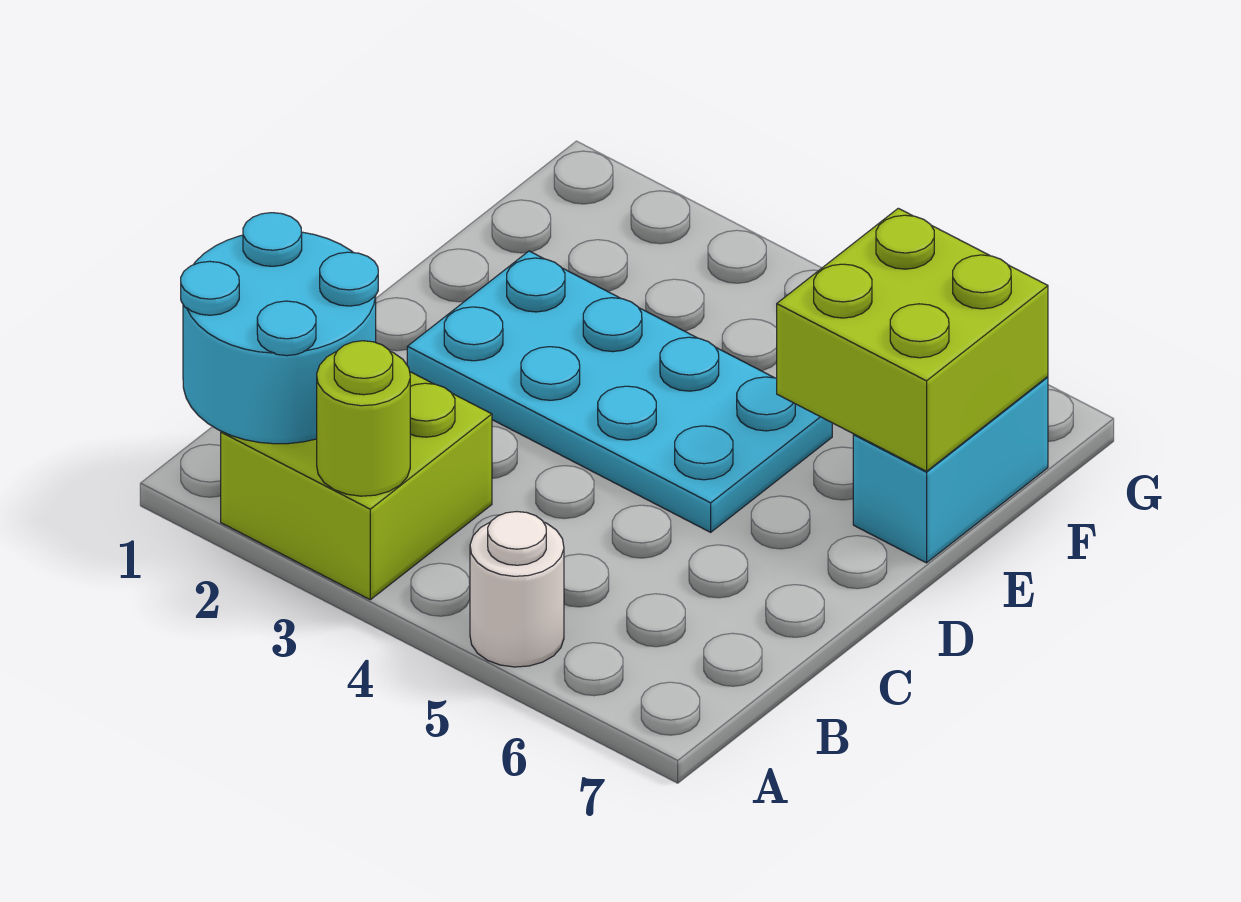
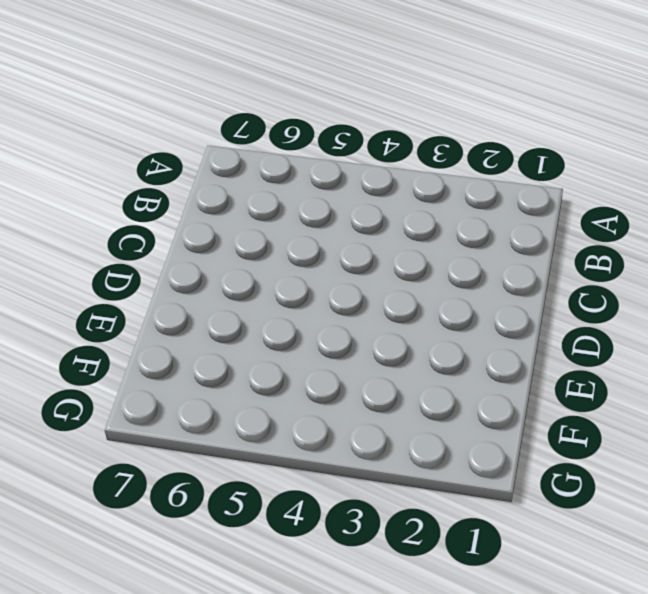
none -> lime brick A2:B3 level 1
none -> white round brick A5 level 1

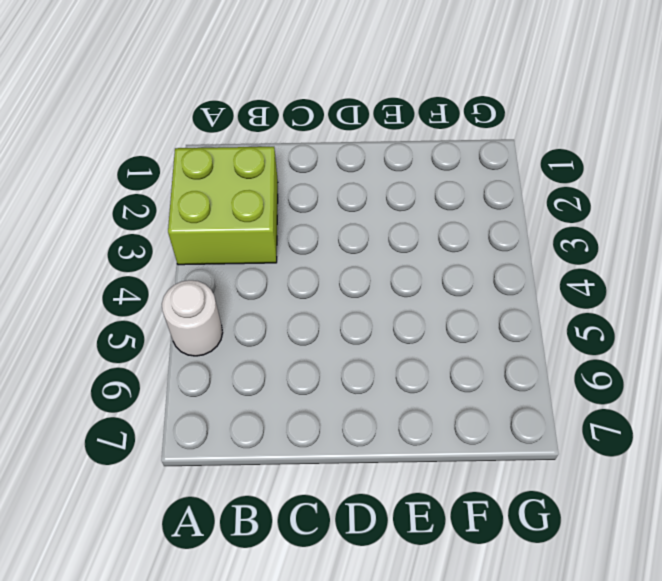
none -> cyan plate D2:E5 level 1
none -> cyan brick E7:F7 level 1

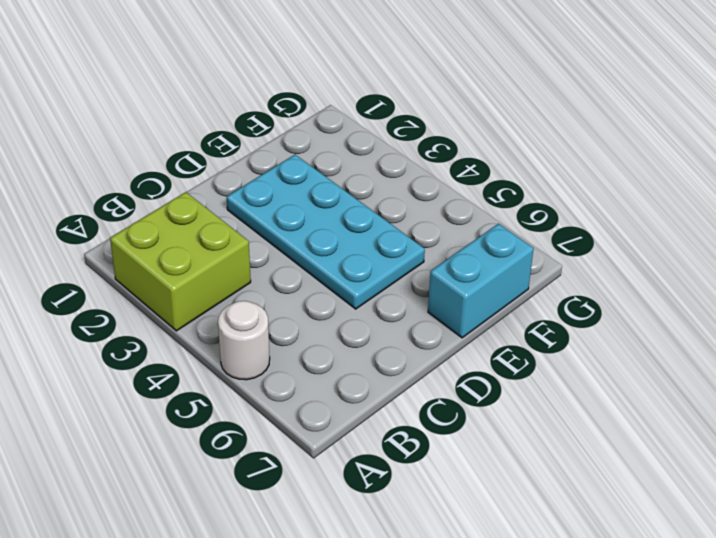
none -> cyan round brick A1:B2 level 2
none -> lime round brick A3 level 2

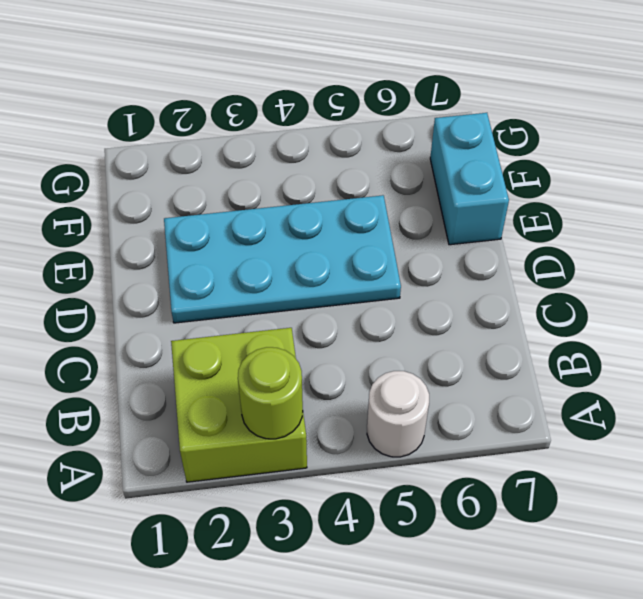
none -> cyan round brick A1:B2 level 2
none -> lime brick E6:F7 level 2

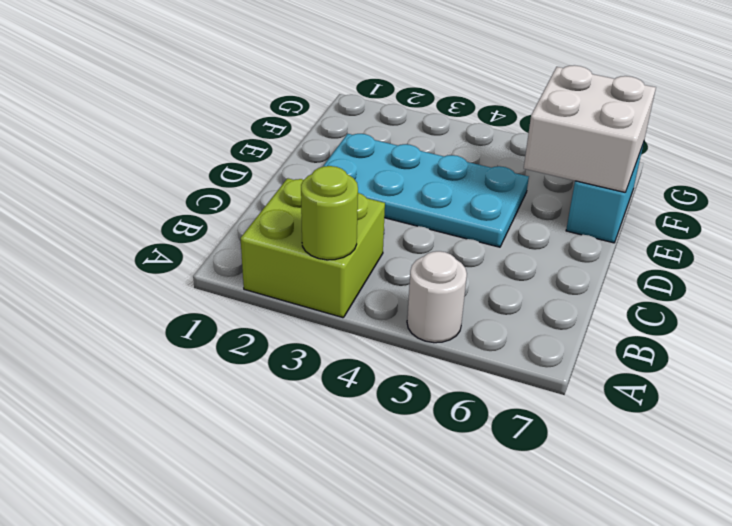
white brick E6:F7 level 2 -> lime brick E6:F7 level 2
none -> cyan round brick A1:B2 level 2

